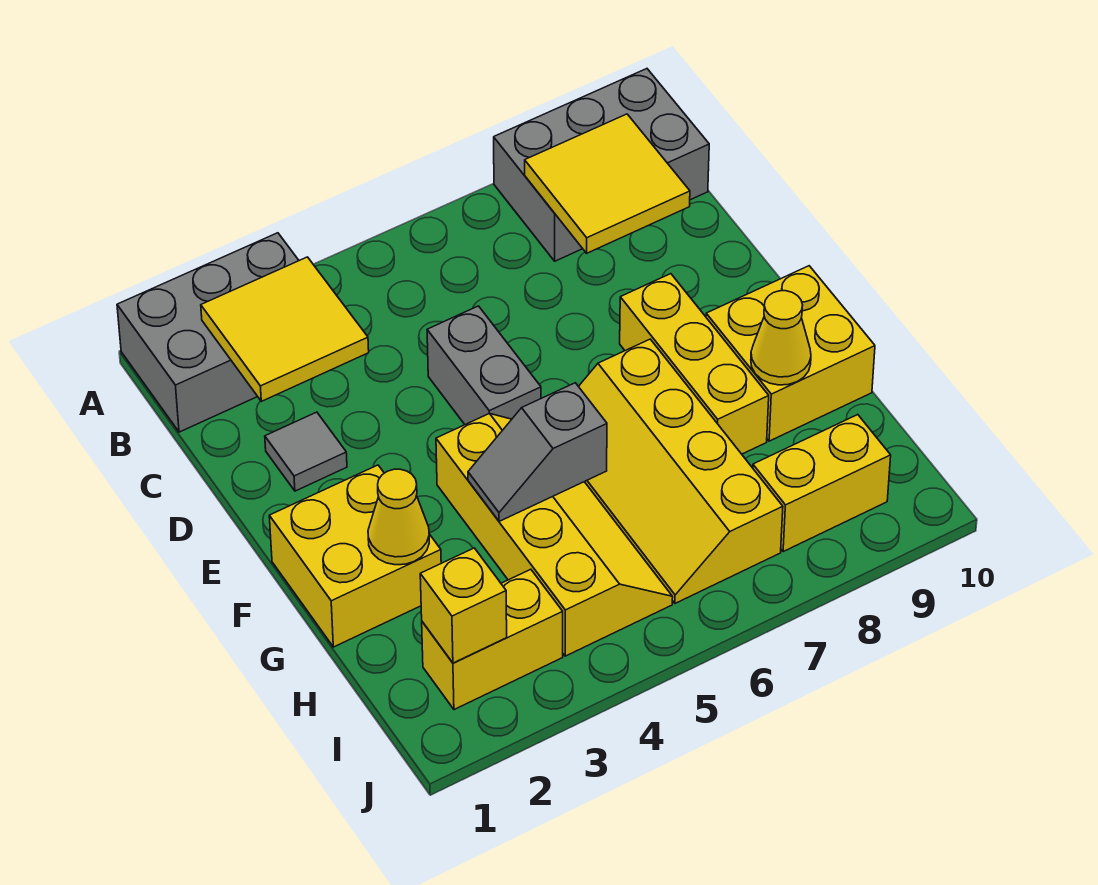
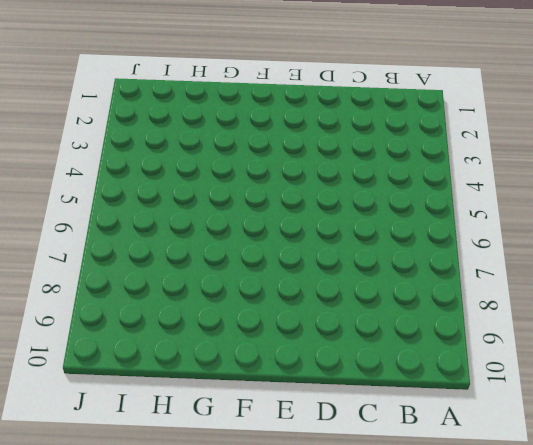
none -> grey brick A1:B3 level 1
none -> grey brick A8:B10 level 1
none -> grey tile D2 level 1

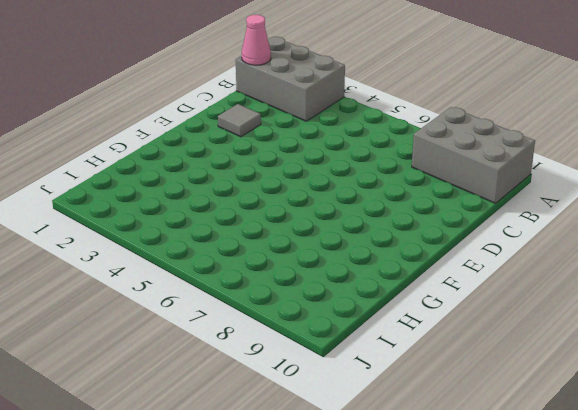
pink cone B1 level 2 -> none
none -> grey brick D5:E5 level 1
none -> yellow brick E8:G8 level 1
none -> yellow brick F1:G2 level 1

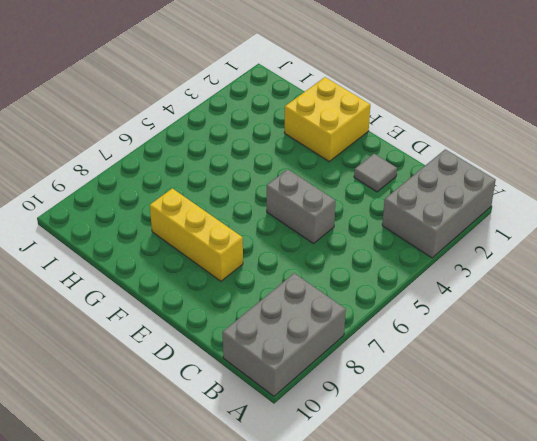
none -> yellow slope F4:I5 level 1 top 4
none -> yellow slope F6:I7 level 1 top 7
none -> yellow brick F9:G10 level 1

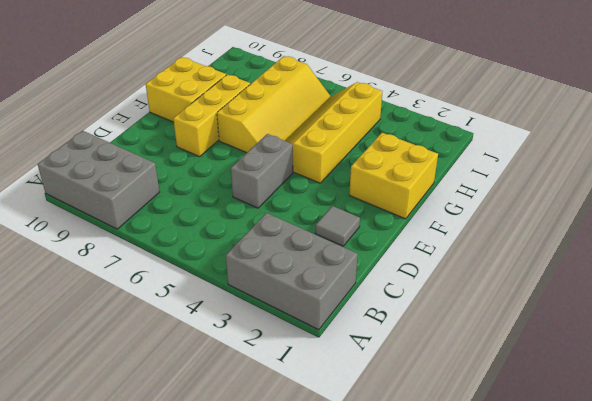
none -> yellow brick I2:I3 level 1
none -> yellow brick I8:I9 level 1
none -> yellow tile B2:C3 level 2

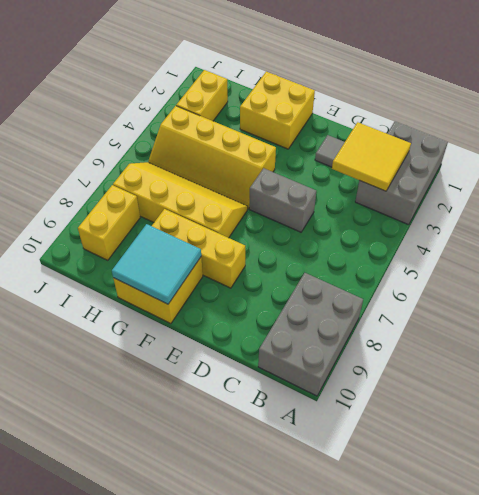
cyan tile F9:G10 level 2 -> yellow cone G9 level 2
none -> yellow tile B8:C9 level 2
none -> yellow cone G2 level 2
none -> grey slope G4:G5 level 2 top 5

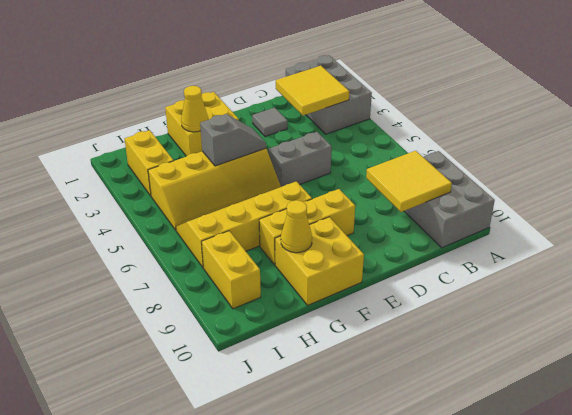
grey slope F4:G4 level 2 top G -> grey slope G4:G5 level 2 top 5
none -> yellow brick I2 level 2

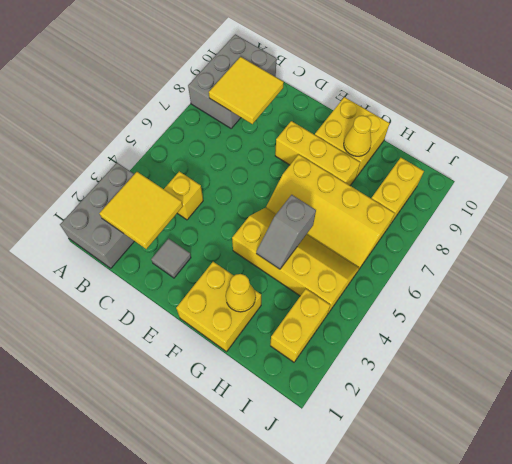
yellow brick C4 level 1 -> yellow brick I2 level 2
none -> grey brick D5:E5 level 1

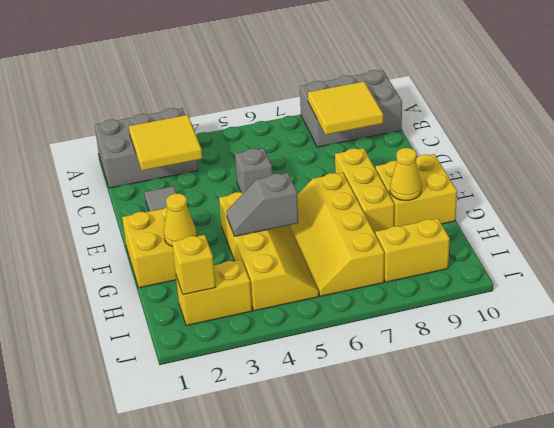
grey brick D5 level 1 -> grey brick D5:E5 level 1

